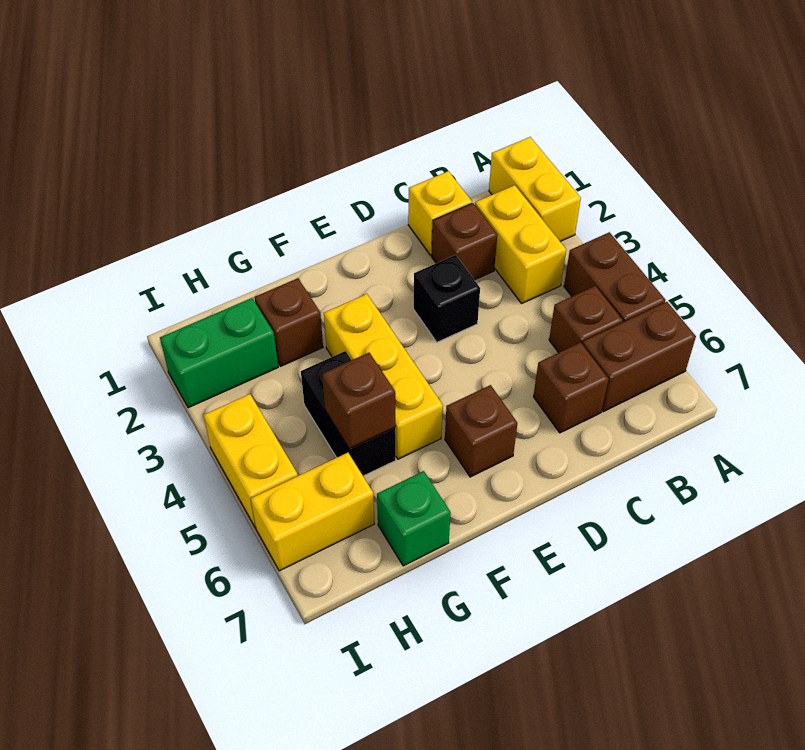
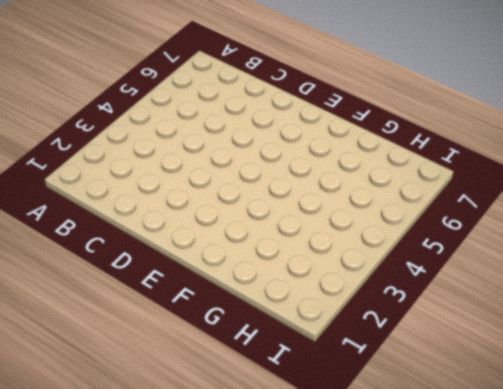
none -> yellow brick A1:A2 level 1
none -> brown brick A4:A5 level 1
none -> brown brick A6:B6 level 1

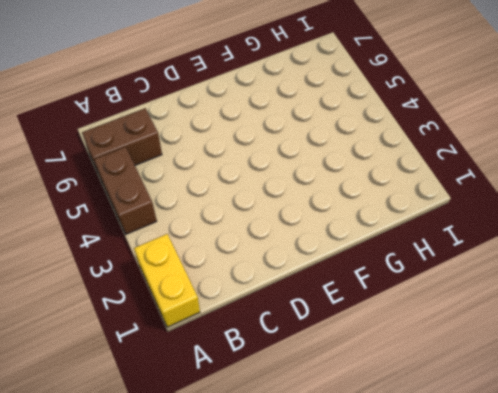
none -> yellow brick B2:B3 level 1
none -> brown brick B5 level 1
none -> yellow brick C1 level 1

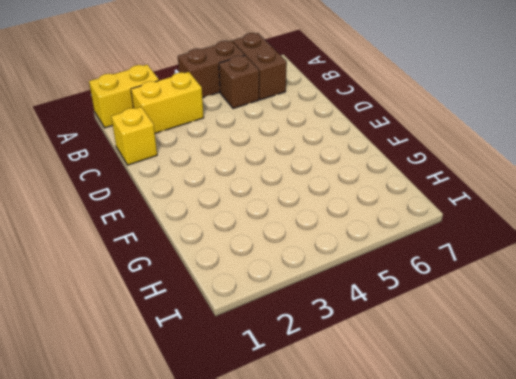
none -> brown brick C2 level 1
none -> brown brick C6 level 1
none -> black brick D3 level 1

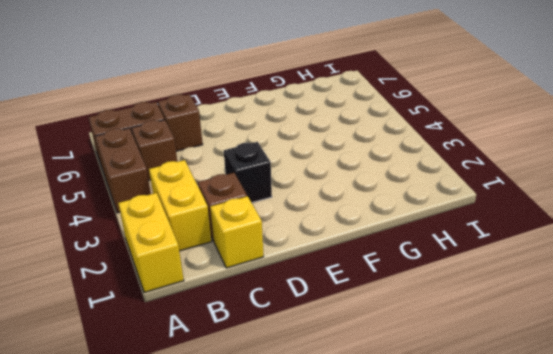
none -> brown brick E6 level 1
none -> yellow brick F3:F5 level 1
none -> brown brick G2 level 1

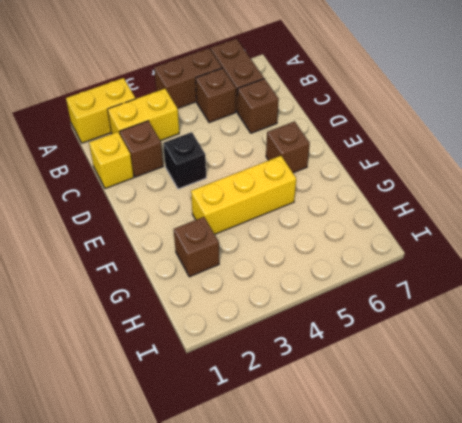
none -> black brick G4:G5 level 1
none -> green brick G7 level 1
none -> green brick H2:I2 level 1

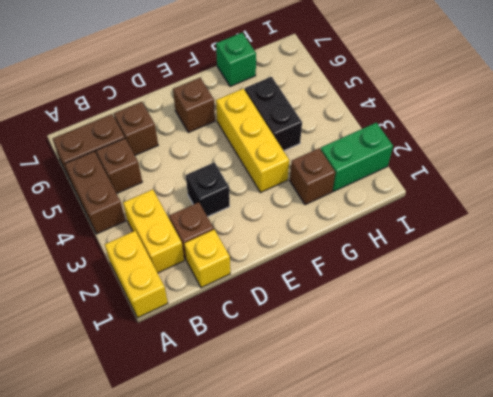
none -> yellow brick H6:I6 level 1
none -> yellow brick I4:I5 level 1
none -> brown brick G5 level 2

